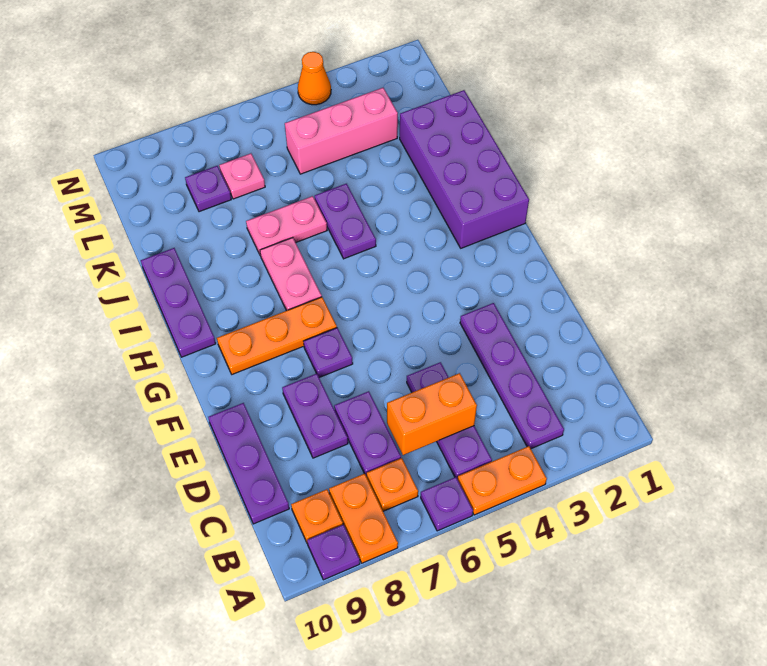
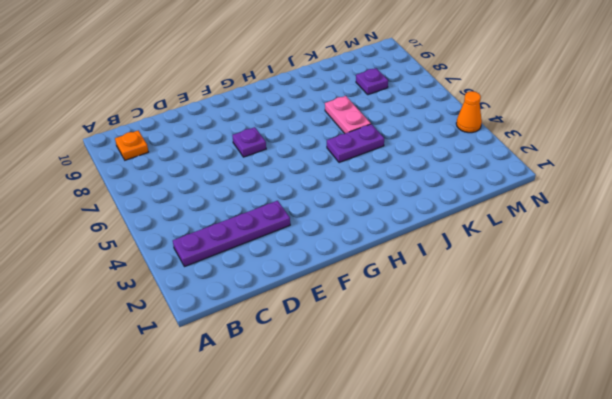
none -> orange plate A4:A5 level 1
none -> purple plate A6 level 1
none -> orange plate A8:B8 level 1

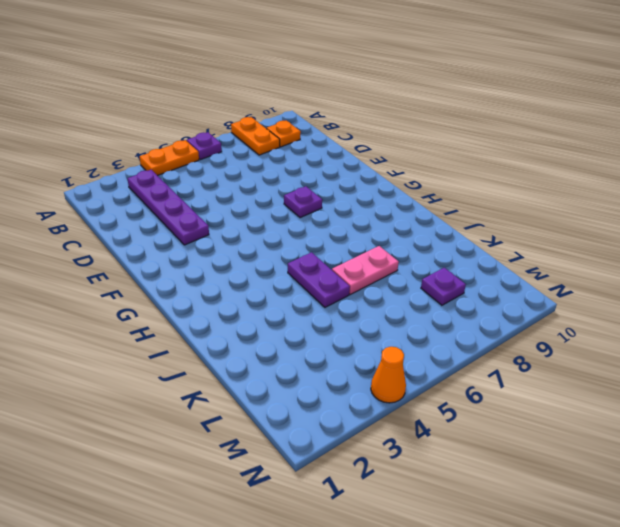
none -> purple plate A9 level 1
none -> purple plate B5:D5 level 1
none -> orange plate B7 level 1

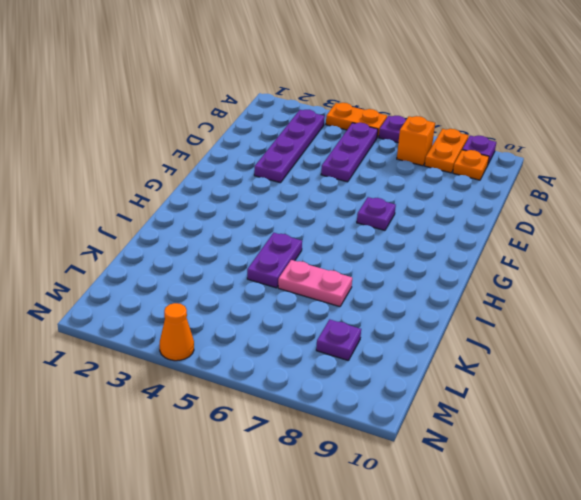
orange brick B7 level 1 -> orange plate B7 level 1
none -> purple plate C7:D7 level 1
none -> purple plate C10:E10 level 1
none -> purple plate D8:E8 level 1

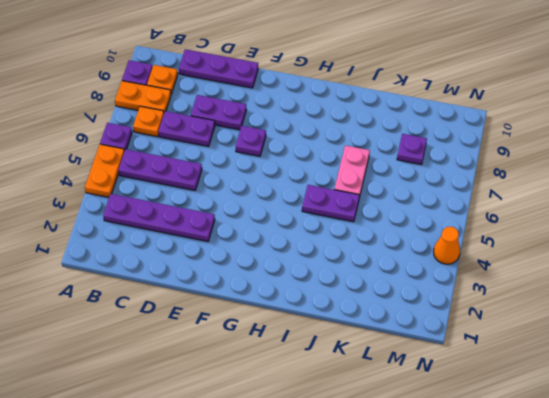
none -> orange plate G7:G9 level 1
none -> purple brick H1:K2 level 1
none -> pink plate H7:I7 level 1

